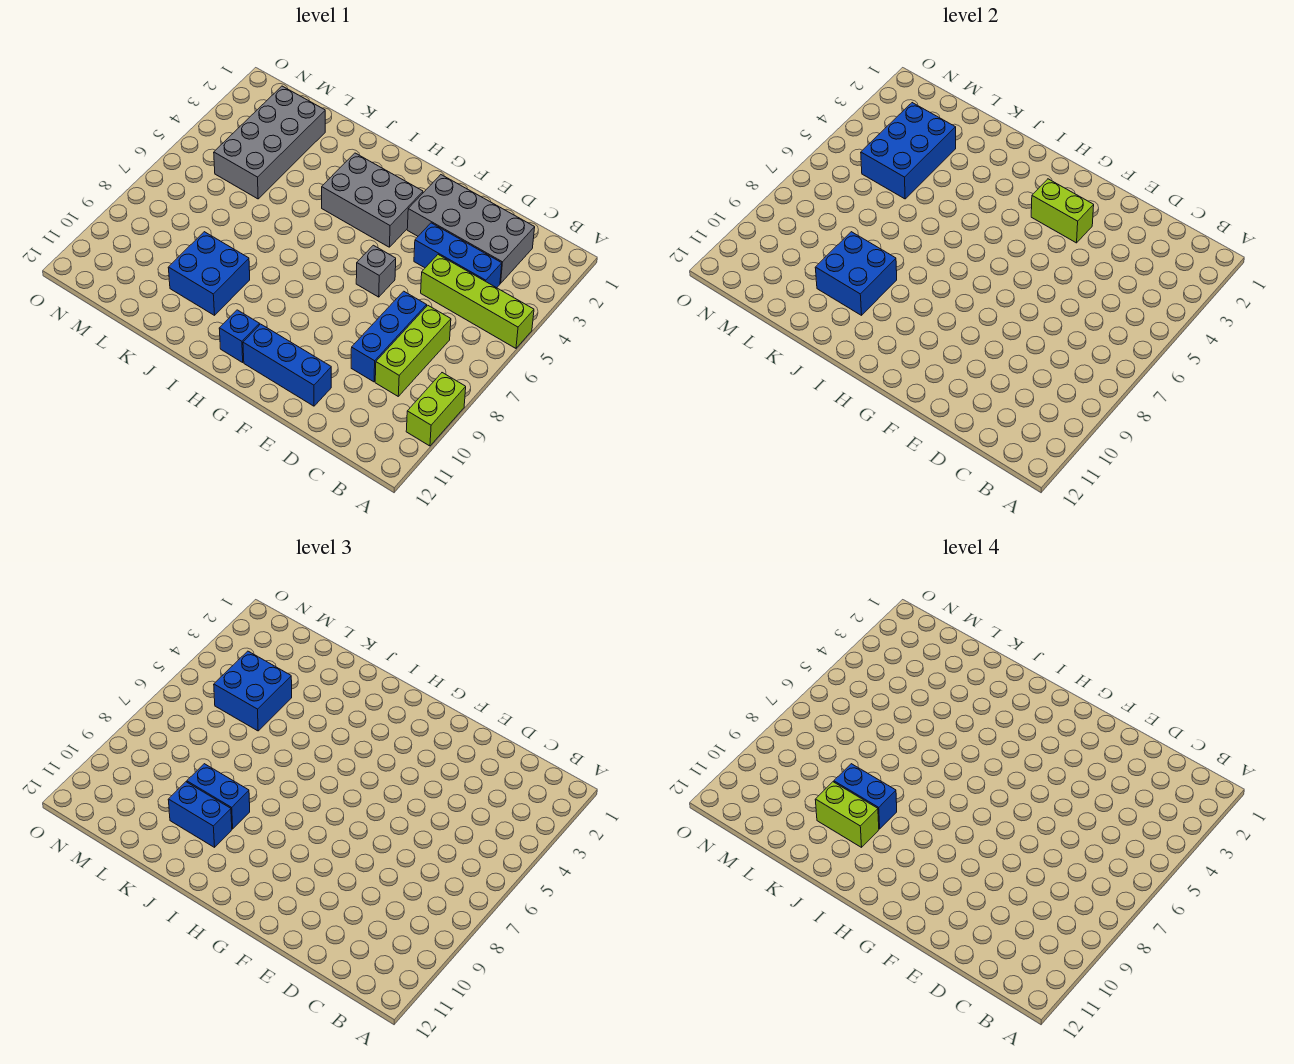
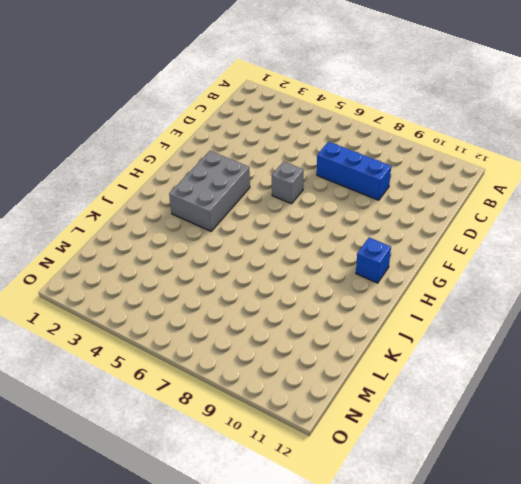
none -> lime brick A5:D5 level 1
none -> lime brick A9:A10 level 1
none -> grey brick C2:F3 level 1

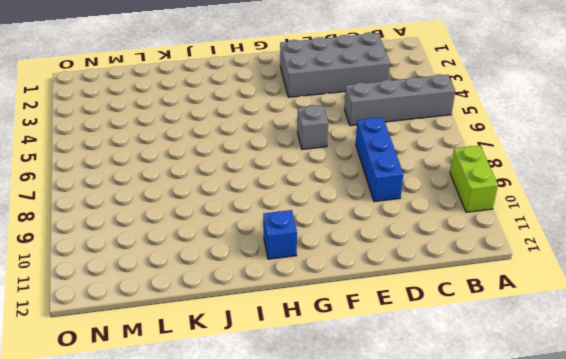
grey brick A5:D5 level 1 -> lime brick A5:D5 level 1
none -> blue brick C4:E4 level 1
none -> lime brick C7:C9 level 1
none -> blue brick E11:G11 level 1

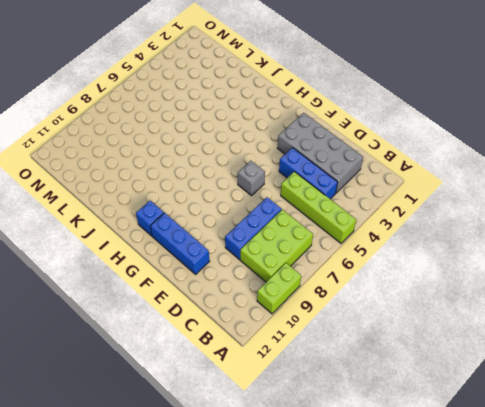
lime brick B7:C9 level 1 -> lime brick C7:C9 level 1
none -> grey brick G3:I4 level 1
none -> blue brick J9:K10 level 1
none -> grey brick L2:M5 level 1

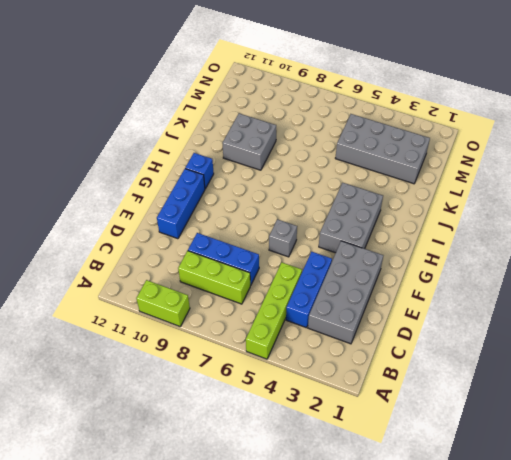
grey brick J9:K10 level 1 -> blue brick J9:K10 level 1
none -> lime brick F3:G3 level 2
none -> blue brick J9:K10 level 2
none -> blue brick L3:M5 level 2

